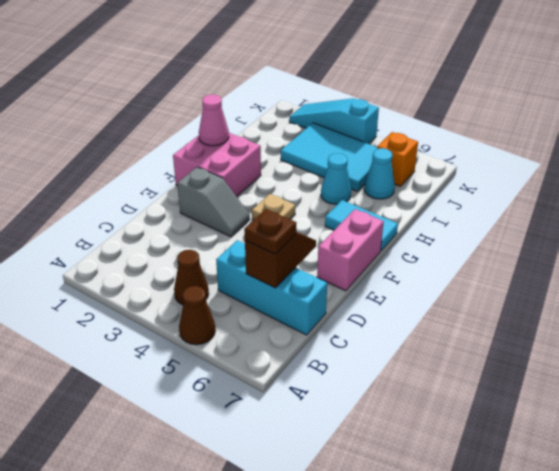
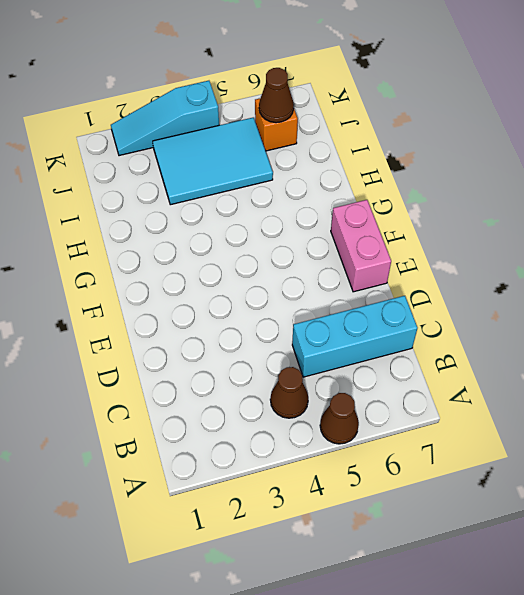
brown cone J6 level 2 -> none
none -> grey slope E2:E3 level 1 top 2
none -> pink brick F1:G2 level 1
none -> tan plate F4 level 1

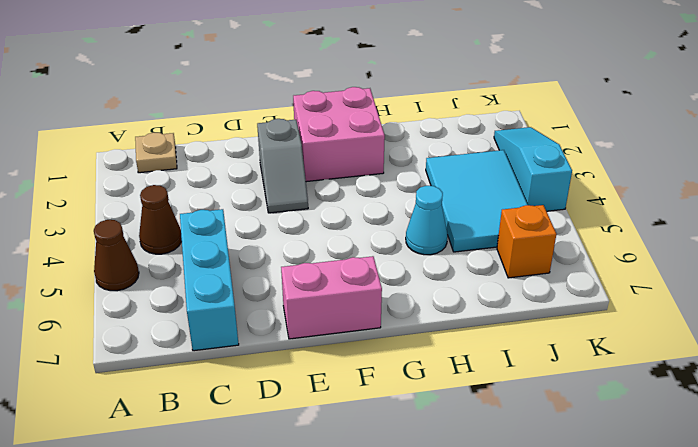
tan plate B1 level 1 -> tan plate F4 level 1
none -> cyan tile G6:G7 level 1
none -> cyan cone I6 level 1
none -> brown slope C6:D6 level 2 top C

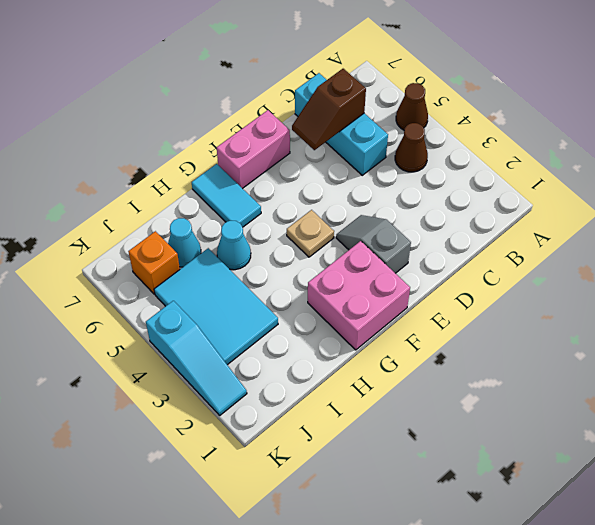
none -> pink cone G1 level 2
none -> brown plate C6 level 3

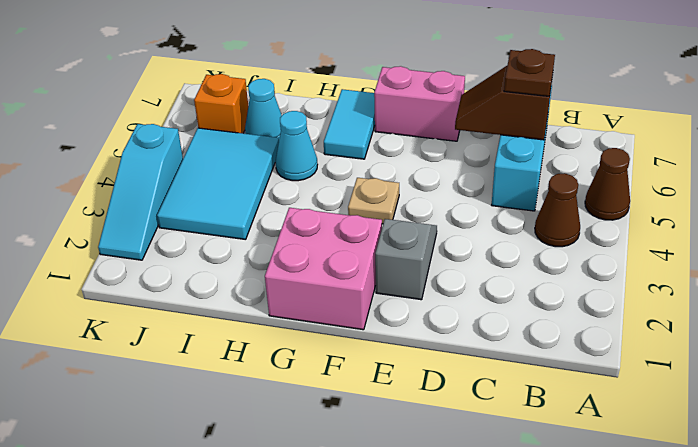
none -> pink cone G1 level 2

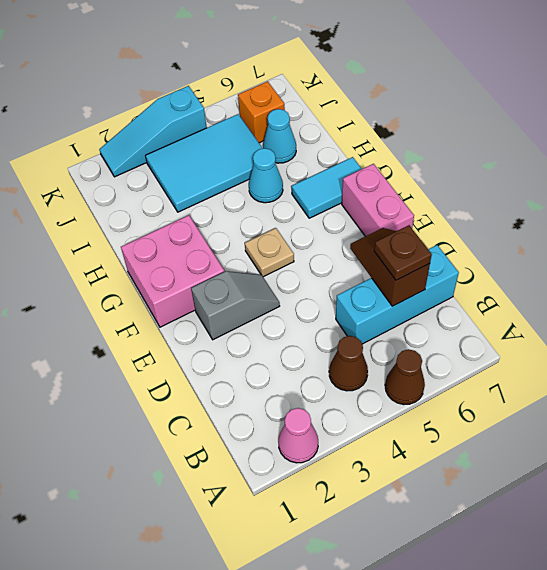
pink cone A2 level 1 -> pink cone G1 level 2

